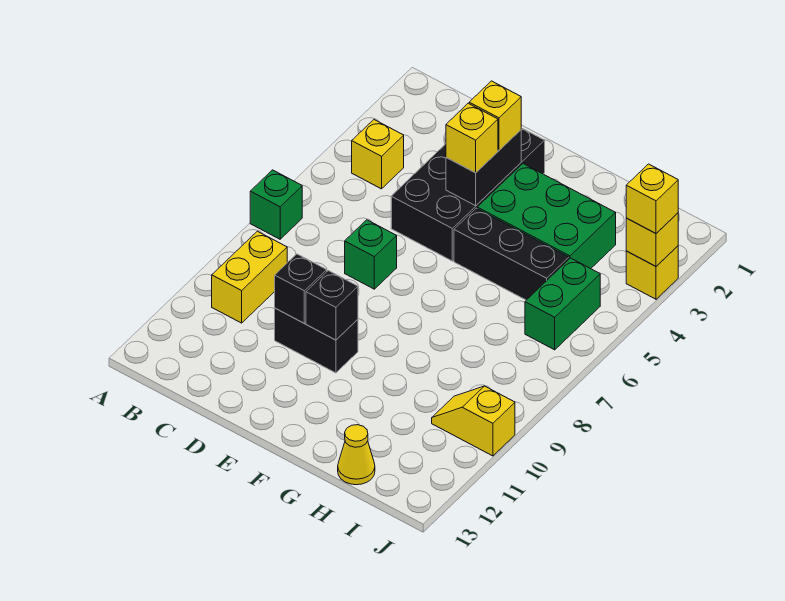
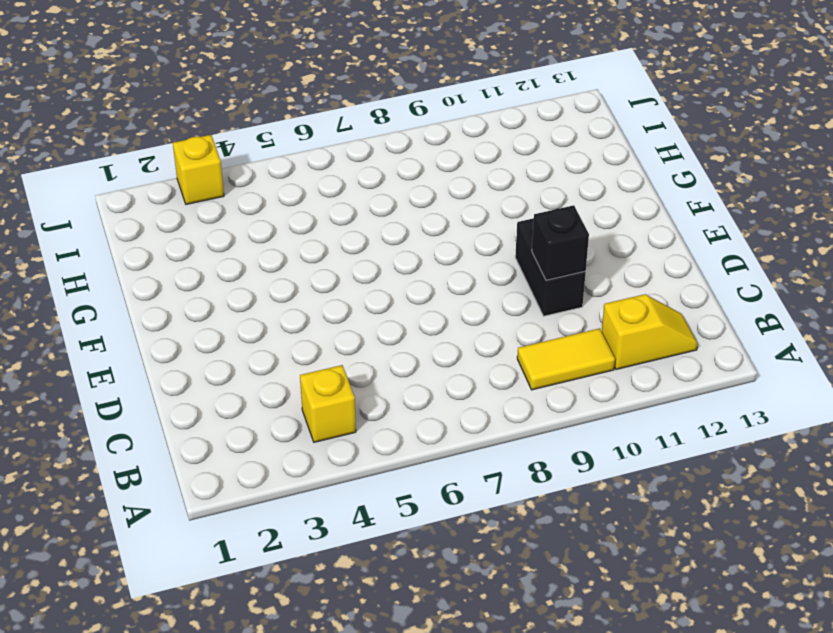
yellow tile B9:B10 level 1 -> yellow brick B9:B10 level 1
yellow slope B11:B12 level 1 top 11 -> yellow slope I10:J10 level 1 top J
none -> green brick A7 level 1
none -> black brick D2:E5 level 1
none -> green brick D7 level 1

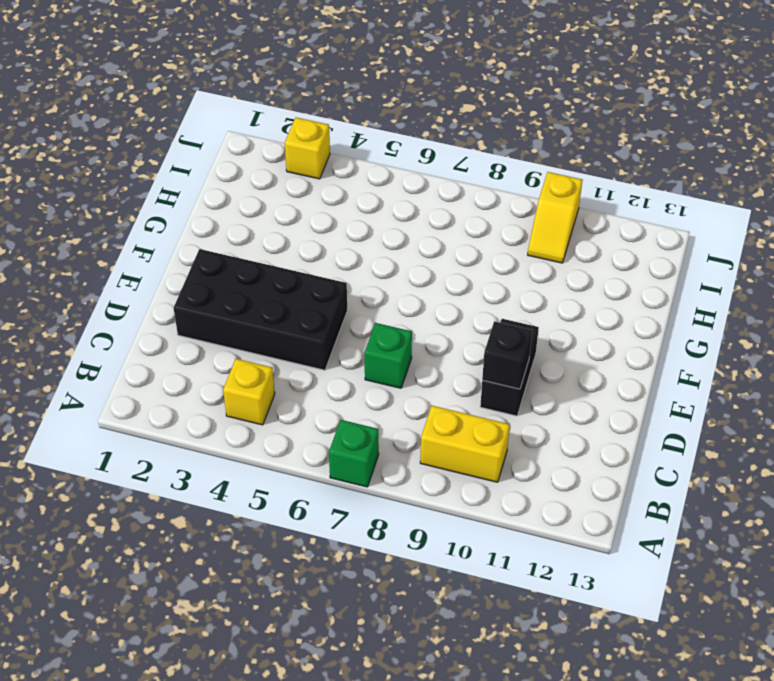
none -> green brick F3:H4 level 1
none -> black brick F5:H5 level 1
none -> yellow cone H13 level 1

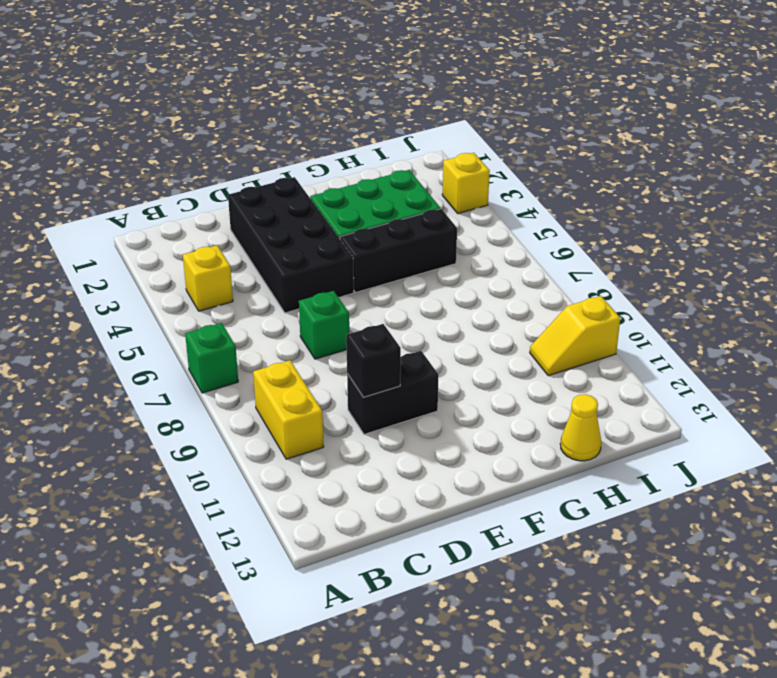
none -> green brick I5:I6 level 1
none -> black brick E3:E4 level 2
none -> black brick E10 level 2

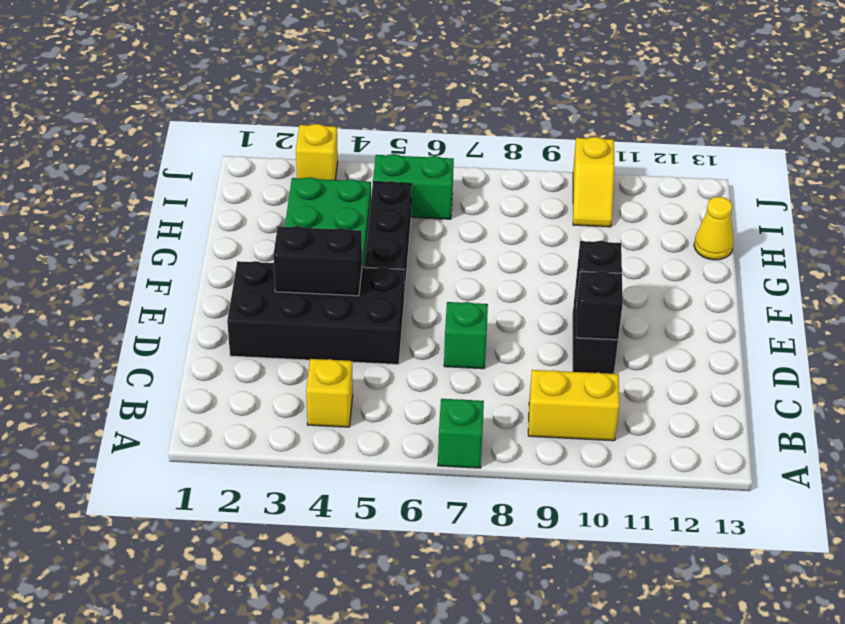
none -> yellow brick J3 level 2
none -> yellow brick E3 level 3
none -> yellow brick E4 level 3

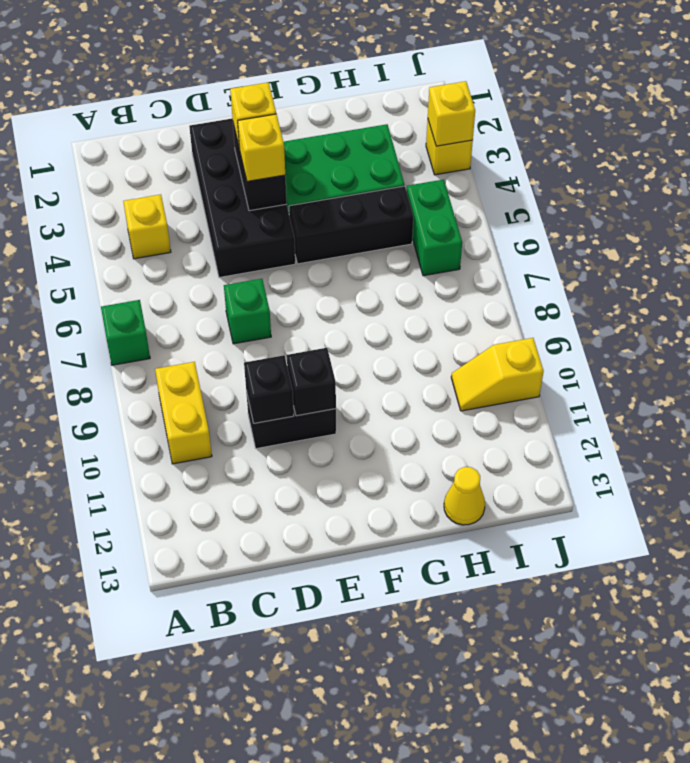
none -> yellow brick J3 level 3

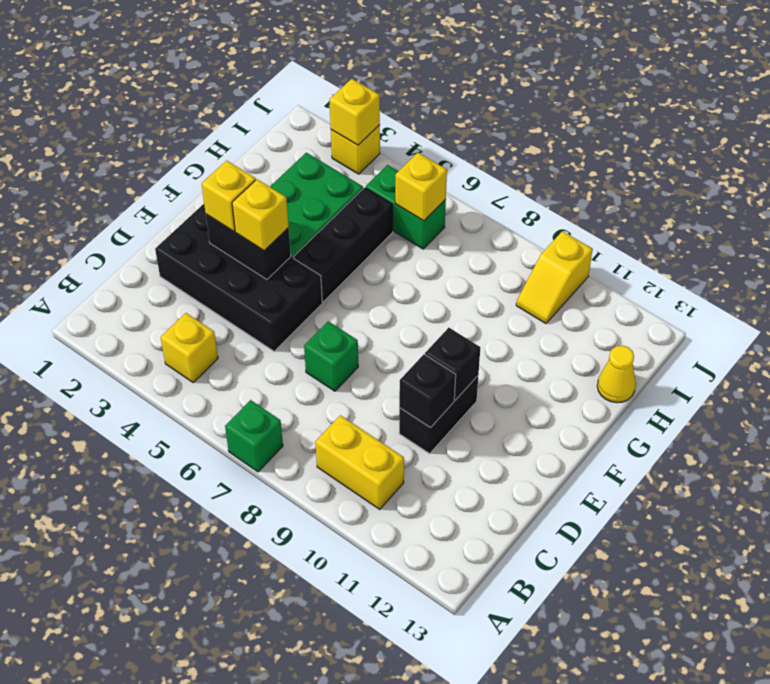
yellow brick I6 level 2 -> yellow brick J3 level 3

